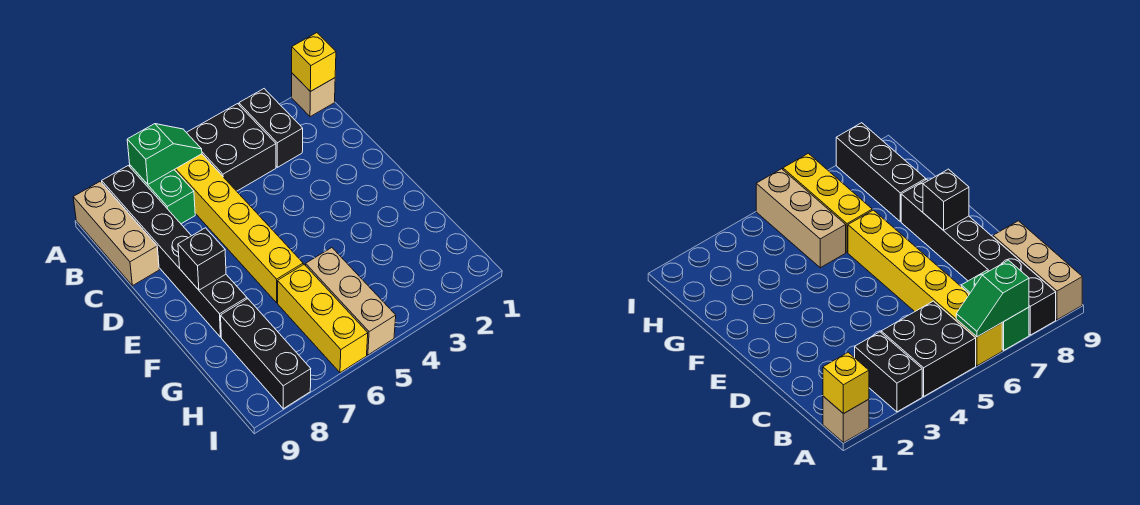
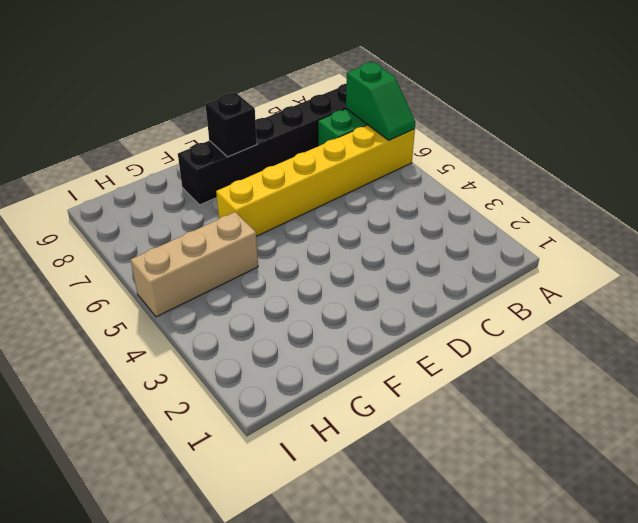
none -> tan brick A1 level 1
none -> black brick A3:B3 level 1
none -> black brick A4:B5 level 1

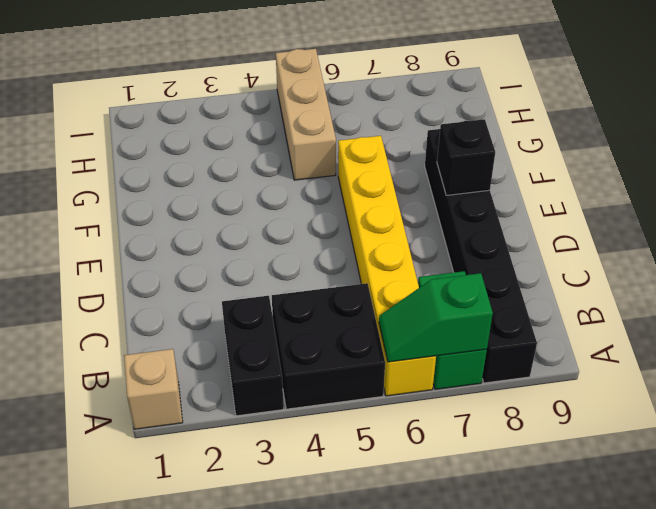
none -> tan brick A9:C9 level 1
none -> yellow brick G6:I6 level 1
none -> black brick G8:I8 level 1

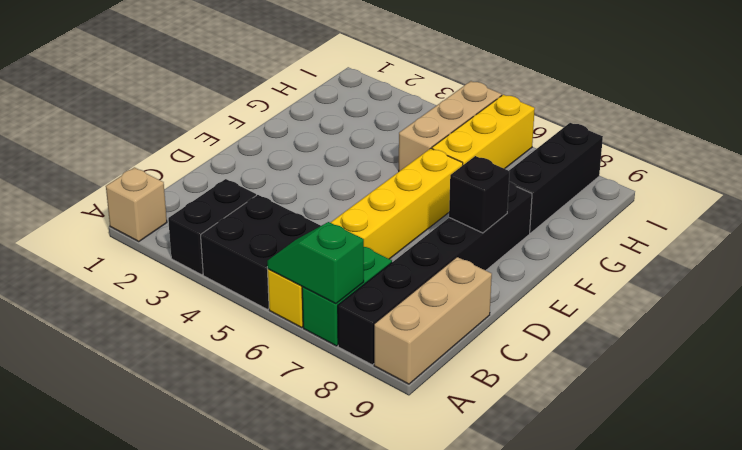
none -> yellow brick A1 level 2

